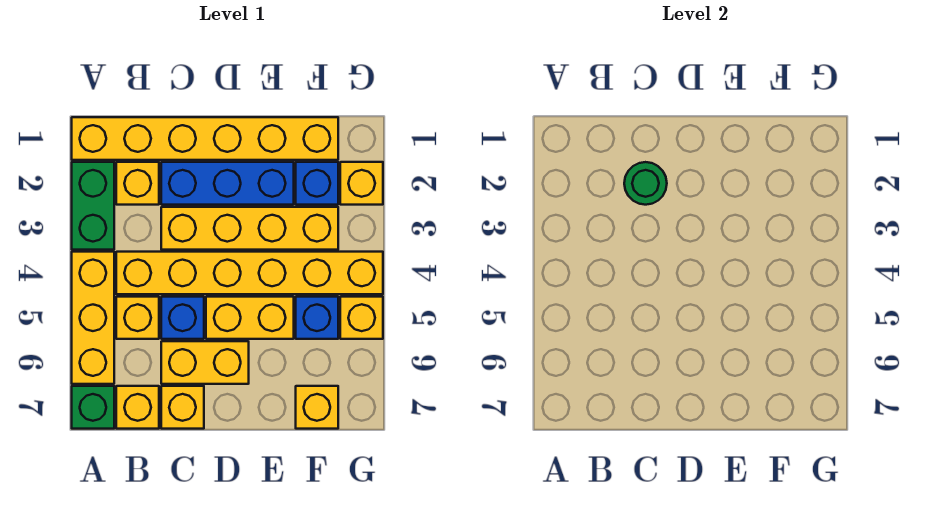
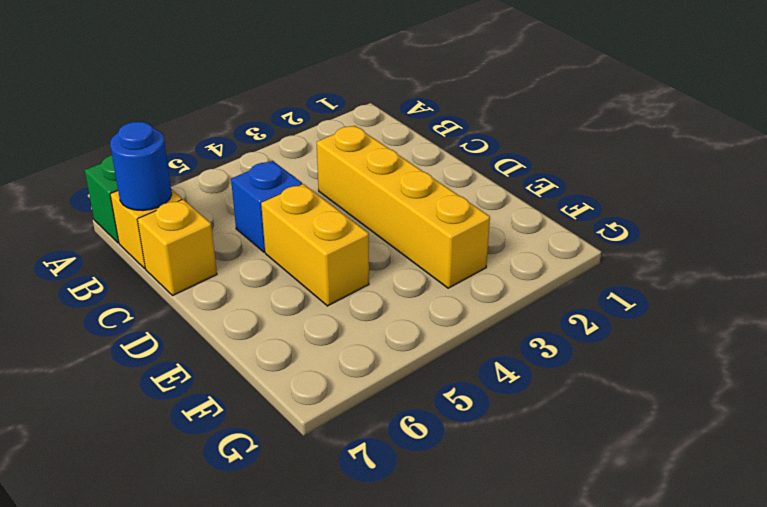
blue round brick B7 level 2 -> none
none -> yellow brick A1:F1 level 1
none -> green brick A2:A3 level 1
none -> yellow brick A4:A6 level 1

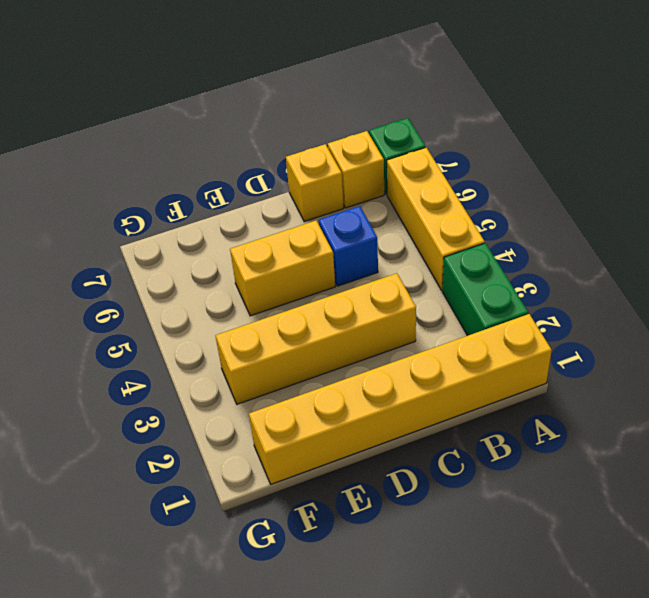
none -> yellow brick B2 level 1
none -> yellow brick B4:G4 level 1
none -> yellow brick B5 level 1

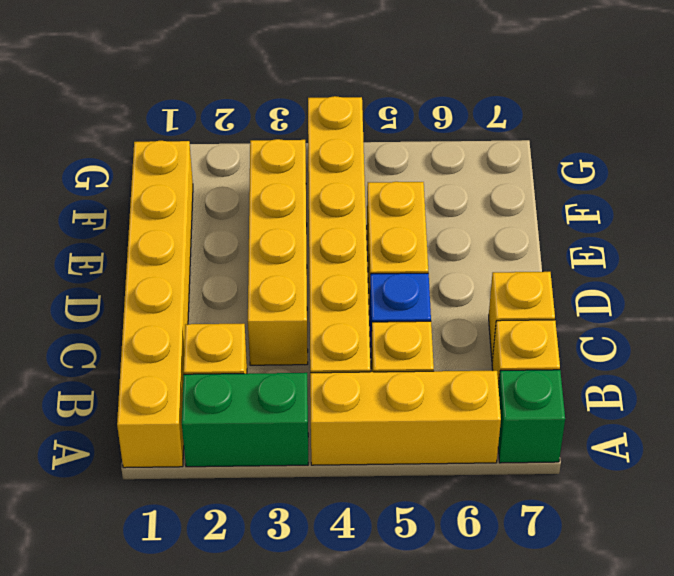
none -> blue brick C2:E2 level 1
none -> yellow brick C6:D6 level 1
none -> blue brick F2 level 1

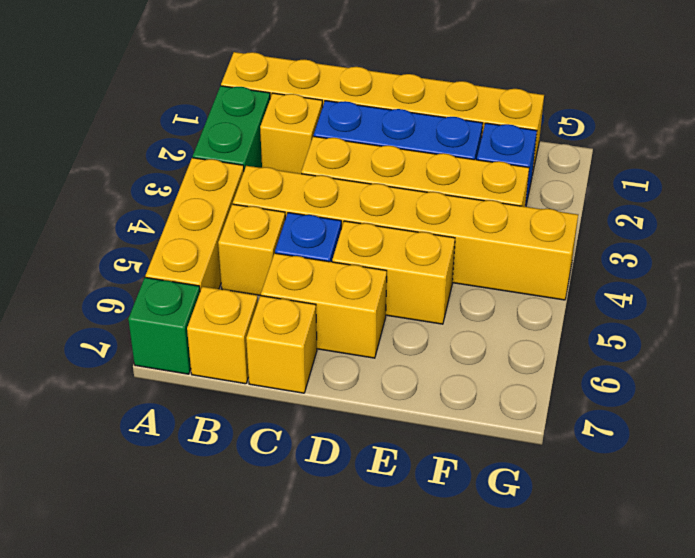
none -> blue brick F5 level 1
none -> yellow brick F7 level 1
none -> yellow brick G2 level 1

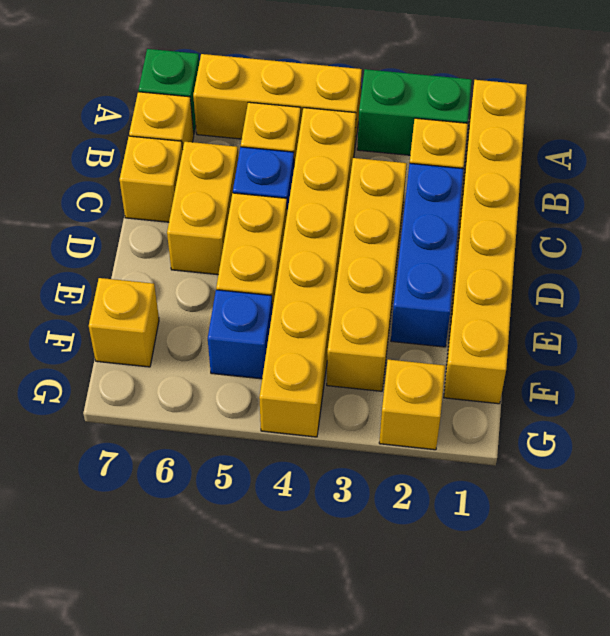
none -> blue brick F2 level 1
none -> yellow brick G5 level 1
none -> green round brick C2 level 2

